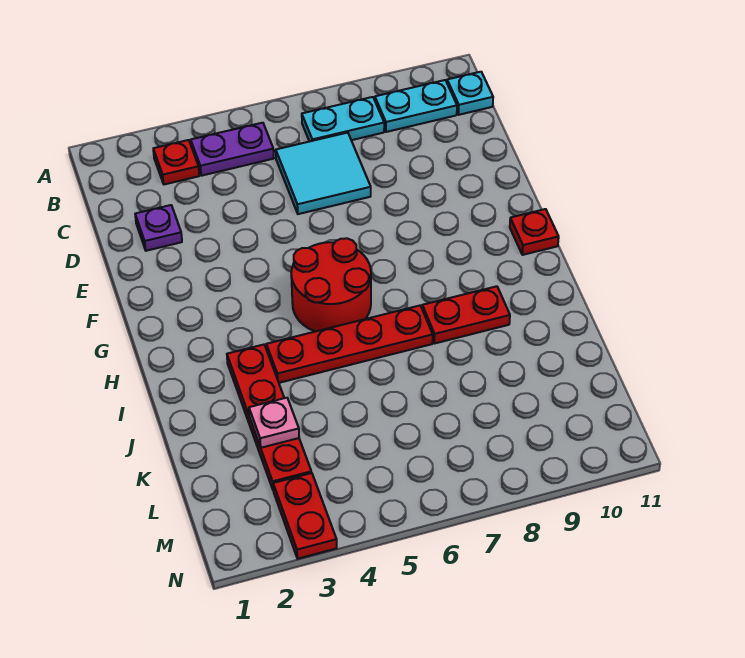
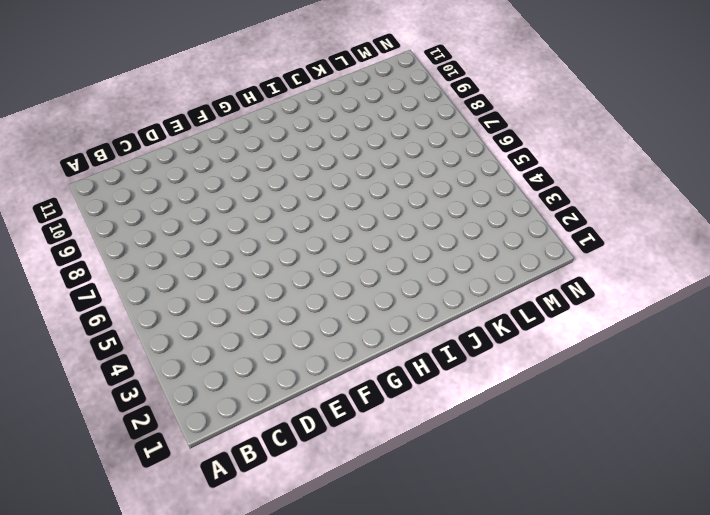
none -> red plate B3 level 1
none -> purple plate B4:B5 level 1
none -> cyan plate B7:B8 level 1

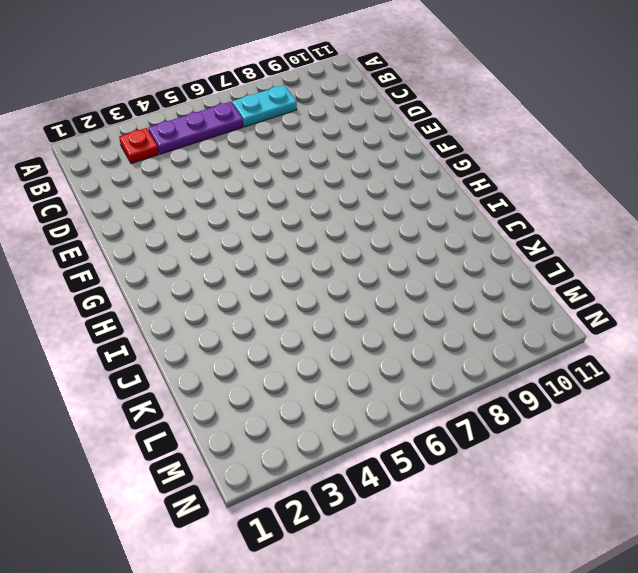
purple plate B4:B6 level 1 -> purple plate B4:B5 level 1
none -> cyan plate B9:B10 level 1
none -> cyan plate B11 level 1
none -> cyan tile C6:D7 level 1

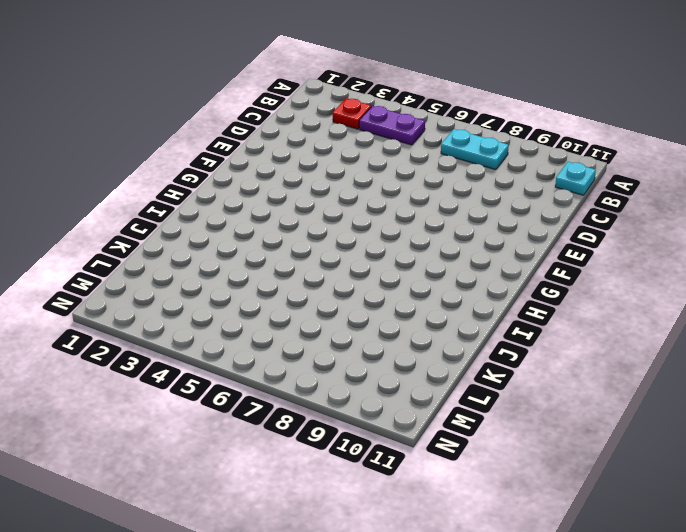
none -> cyan plate B9:B10 level 1
none -> cyan tile C6:D7 level 1
none -> purple plate D2 level 1

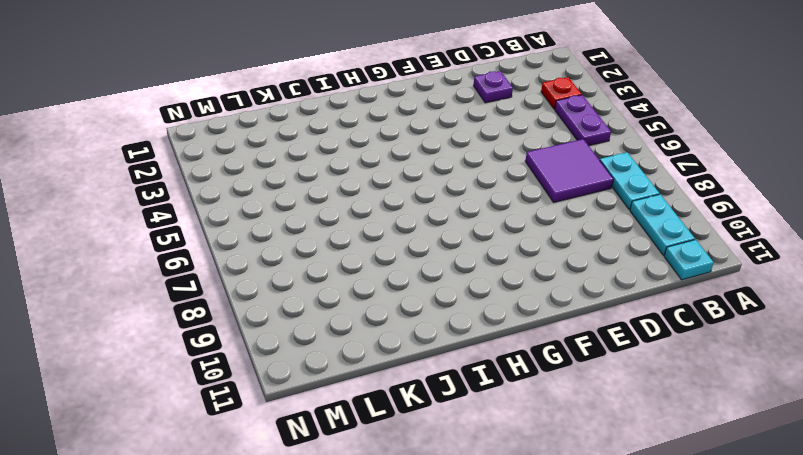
purple tile C6:D7 level 1 -> cyan tile C6:D7 level 1
none -> red round brick G5:H6 level 1
none -> red plate G11 level 1
none -> red plate I3:L3 level 1

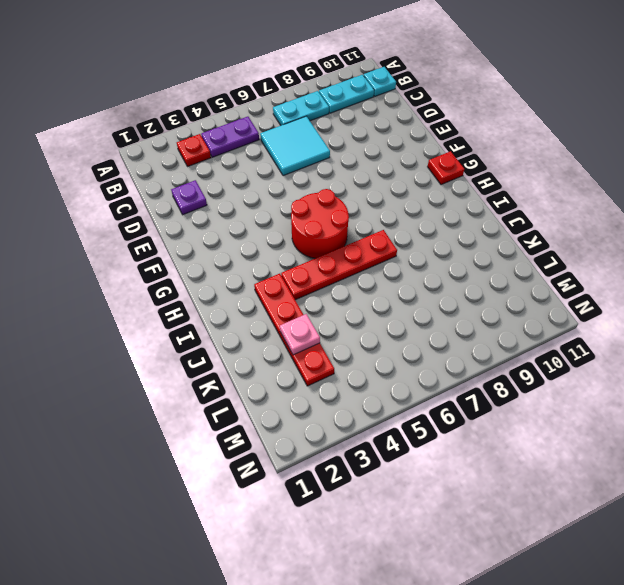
none -> red plate I8:I9 level 1
none -> red plate M3:N3 level 1

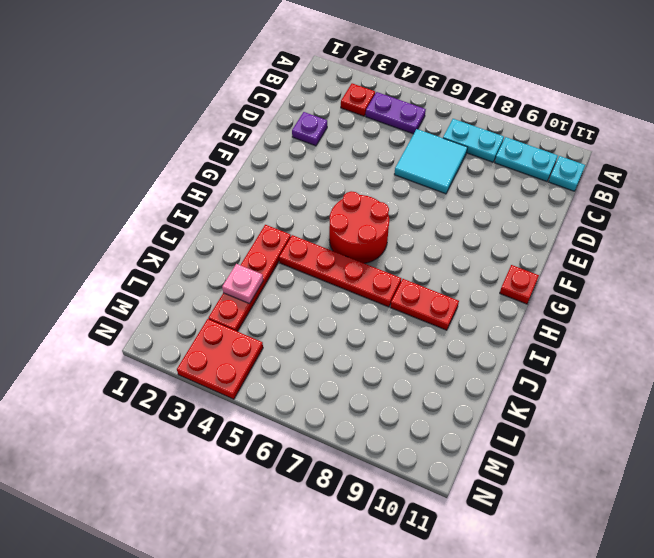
red plate M3:N4 level 1 -> red plate M3:N3 level 1

